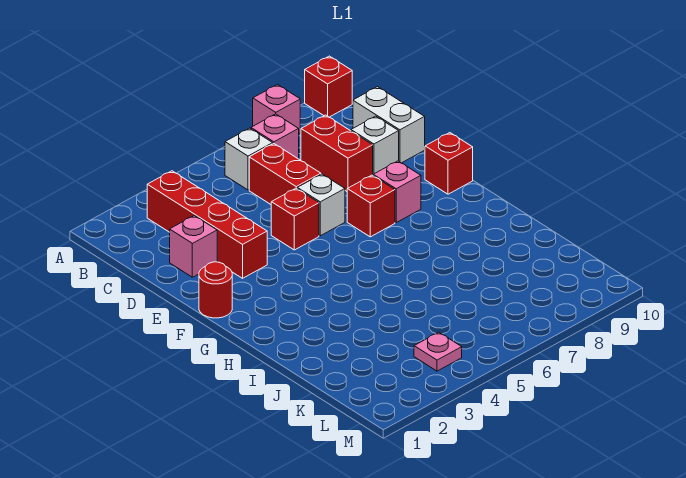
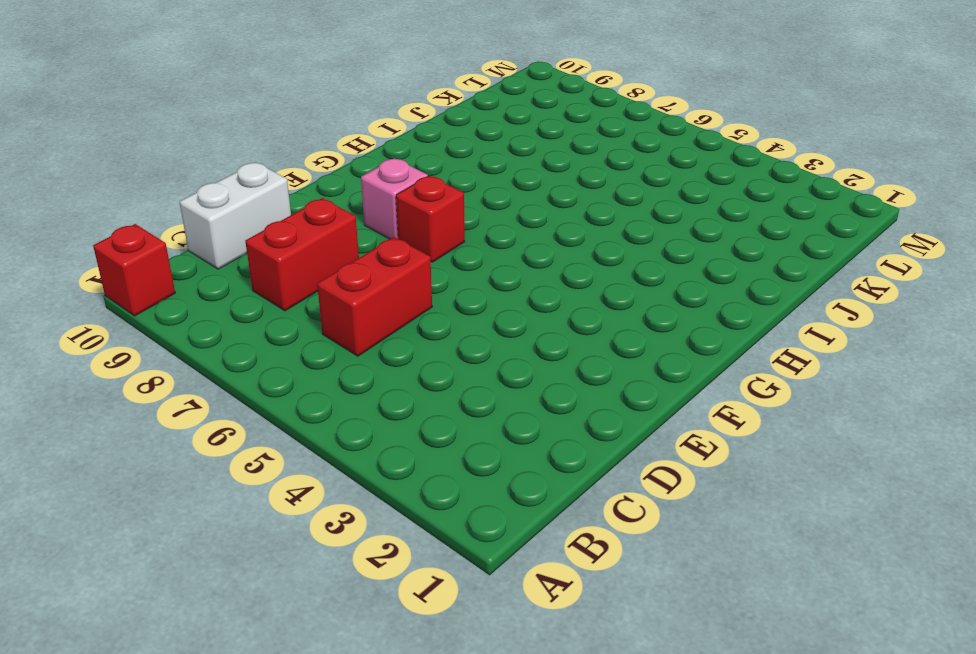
none -> pink brick A8 level 1
none -> red brick B3:E3 level 1
none -> white brick B6 level 1

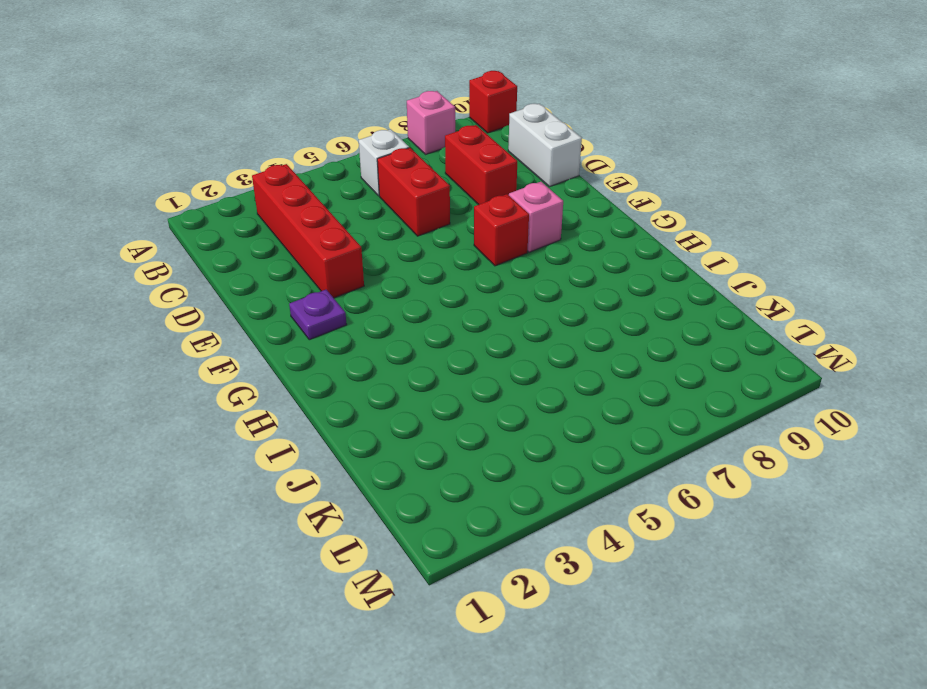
purple plate F2 level 1 -> none
none -> pink brick B7 level 1
none -> pink brick D2 level 1
none -> white brick D9 level 1

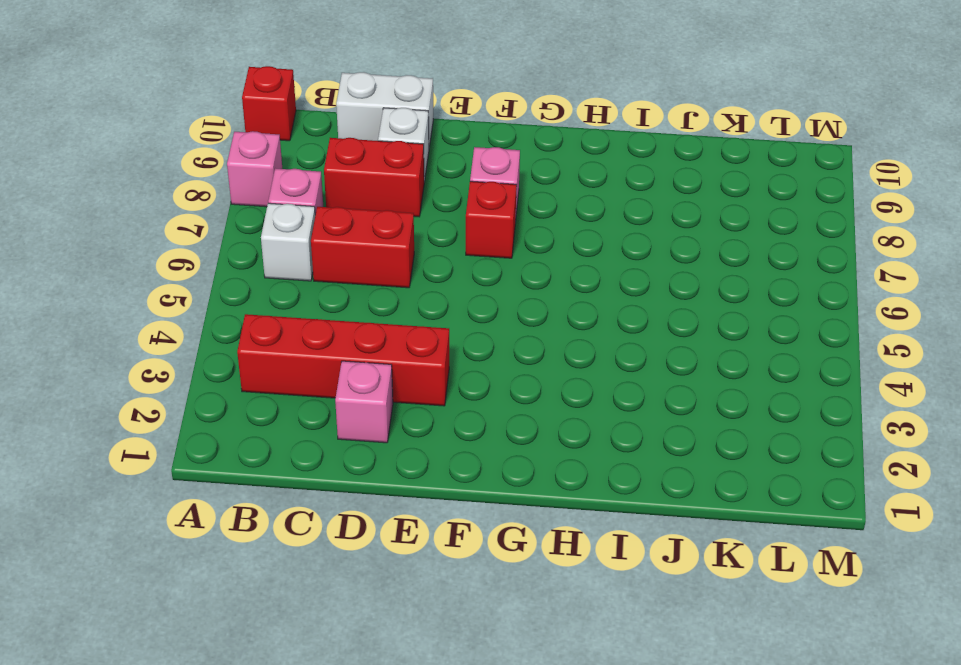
none -> red brick E5 level 1
none -> white brick E6 level 1
none -> red round brick F1 level 1

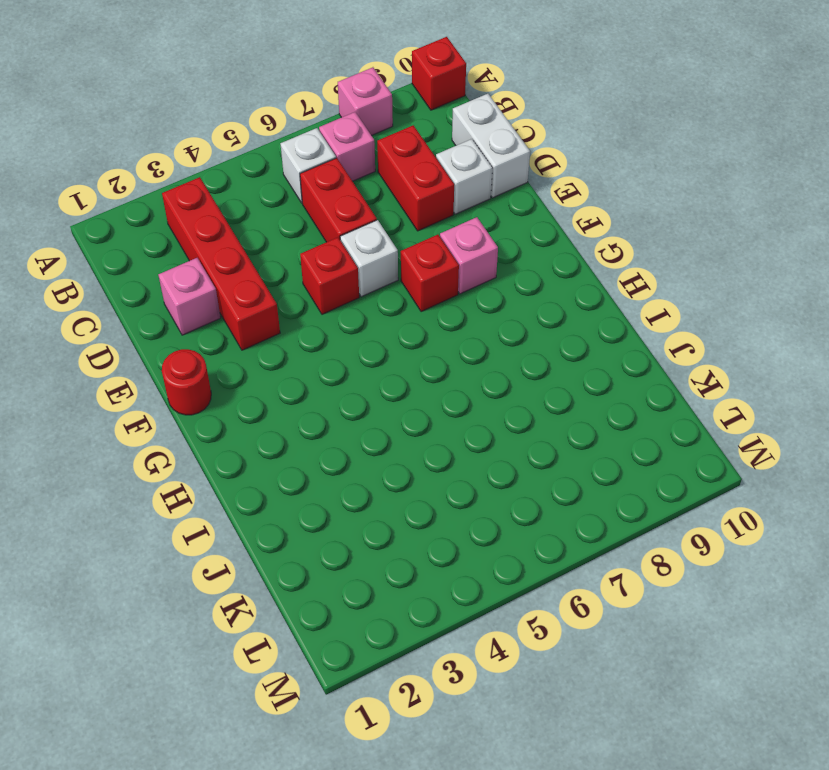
none -> red brick F10 level 1
none -> pink plate L4 level 1

